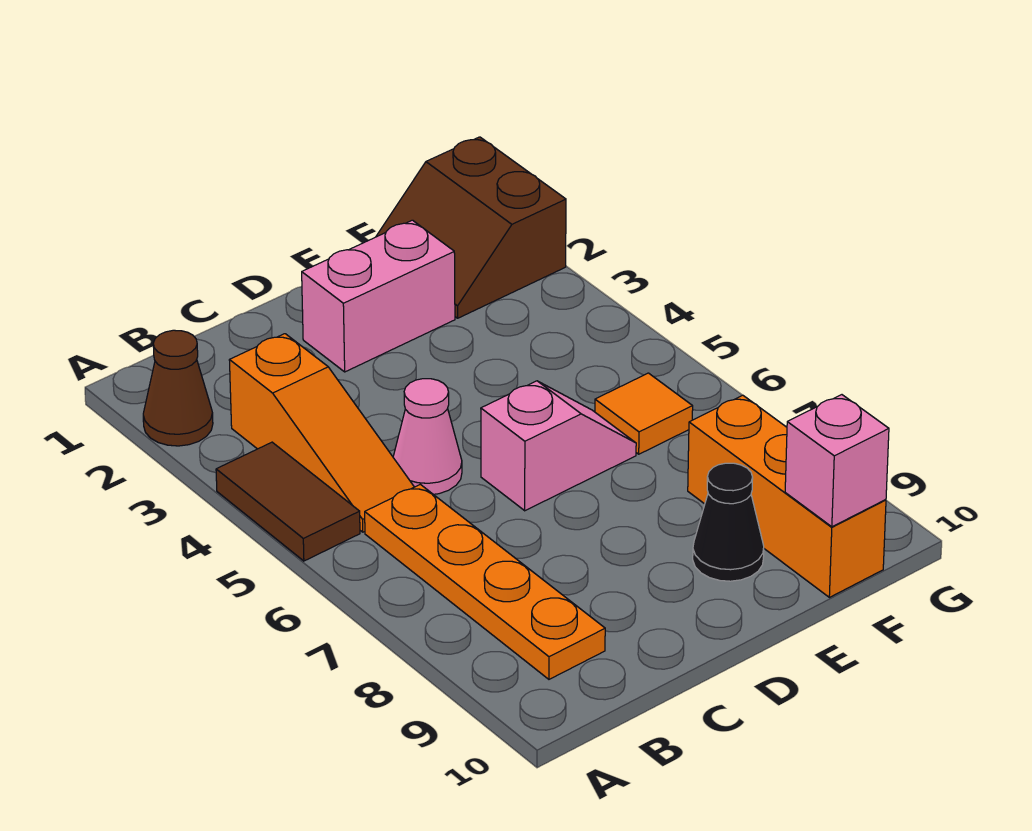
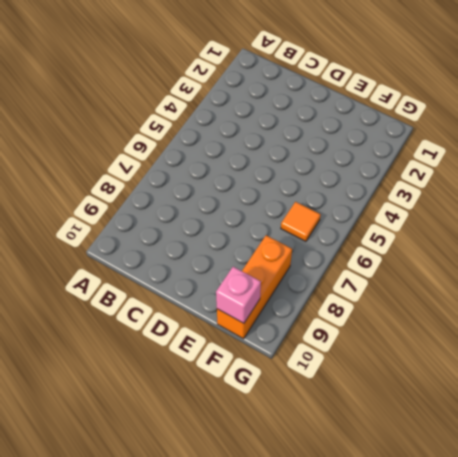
none -> brown cone A2 level 1
none -> brown tile A4:A5 level 1
none -> orange slope B3:B5 level 1 top 3

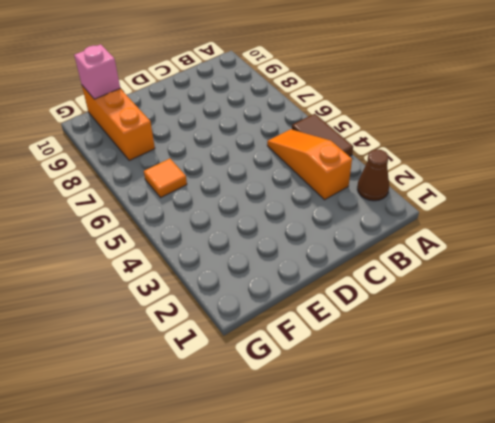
none -> orange plate B6:B9 level 1
none -> pink cone C5 level 1
none -> pink brick D2:E2 level 1

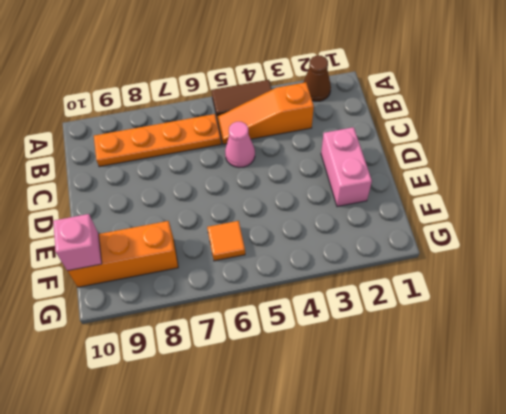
none -> pink slope D6:E6 level 1 top D
none -> black cone E9 level 1
none -> brown slope F1:G2 level 1 top G

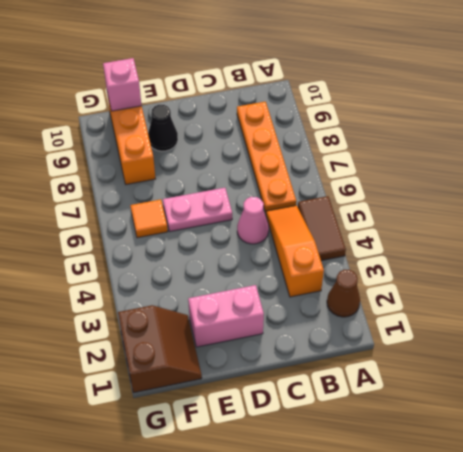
pink plate D6:E6 level 1 -> pink slope D6:E6 level 1 top D

